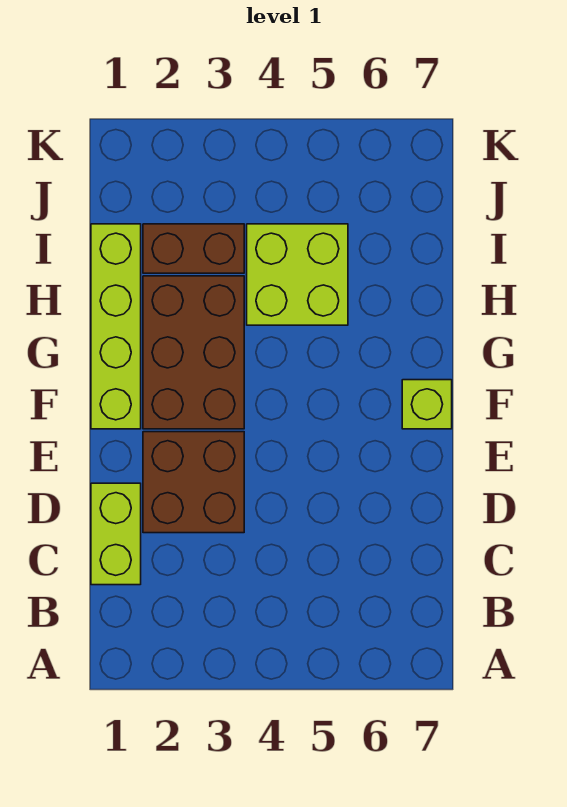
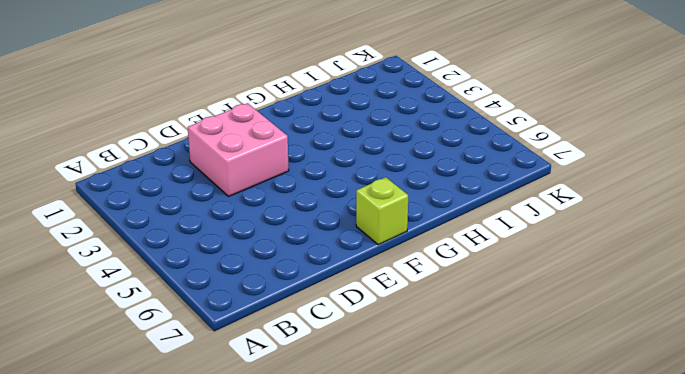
pink brick D2:E3 level 1 -> brown brick D2:E3 level 1
none -> lime brick C1:D1 level 1
none -> lime brick F1:I1 level 1

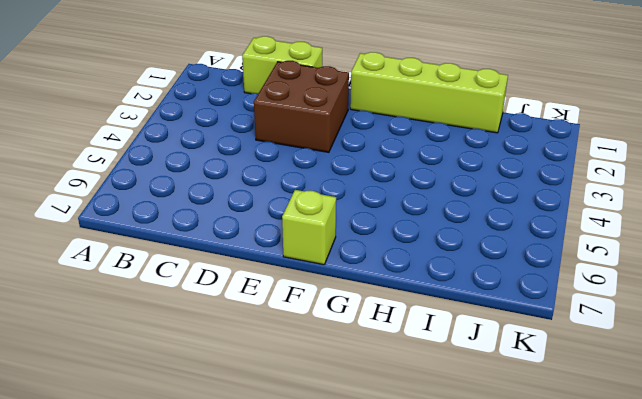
none -> brown brick F2:H3 level 1
none -> lime brick H4:I5 level 1

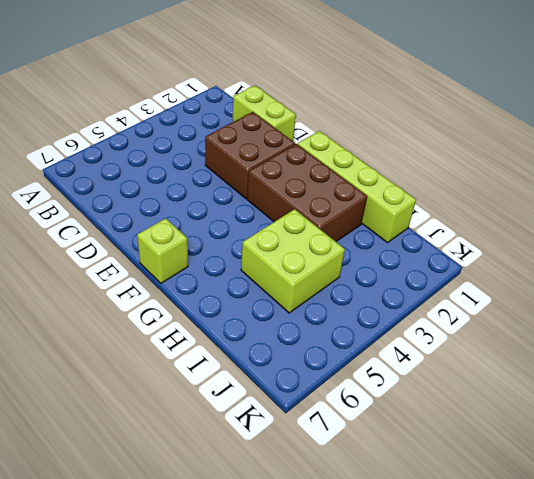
none -> brown brick I2:I3 level 1

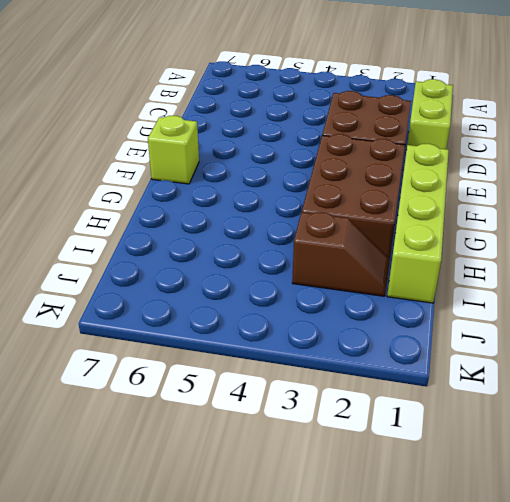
brown slope I2:I3 level 1 top 3 -> brown brick I2:I3 level 1
none -> lime brick H4:I5 level 1

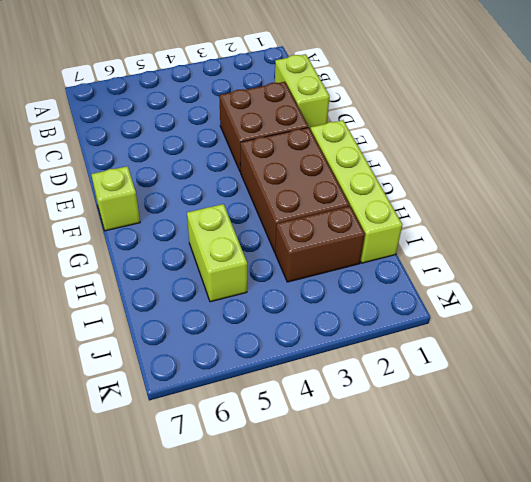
lime brick H5:I5 level 1 -> lime brick H4:I5 level 1

